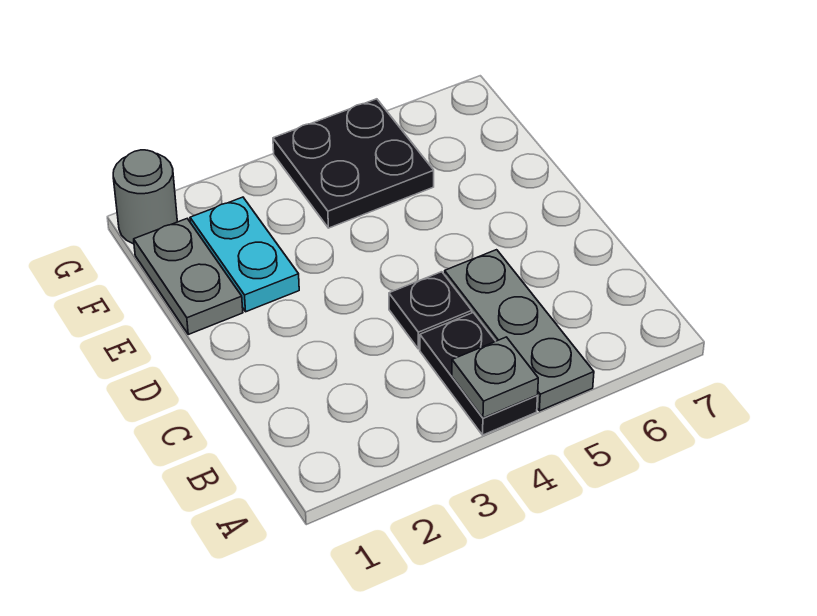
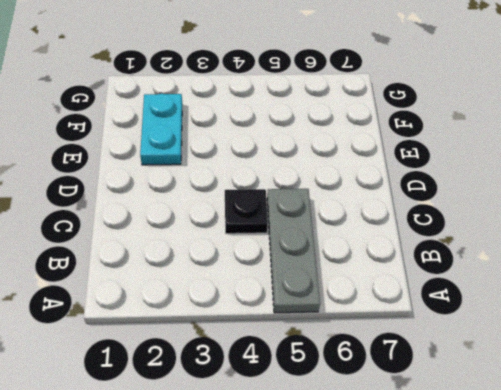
none -> black plate A4:B4 level 1
none -> grey plate E1:F1 level 1

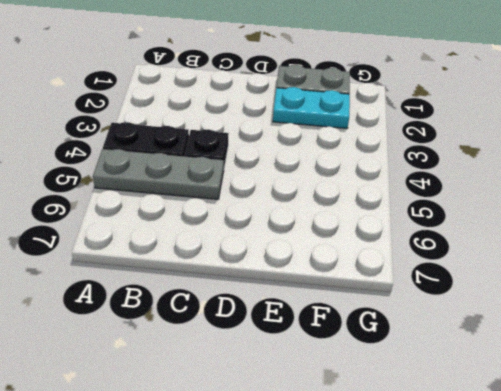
none -> black plate F4:G5 level 1
none -> grey round brick G1 level 1

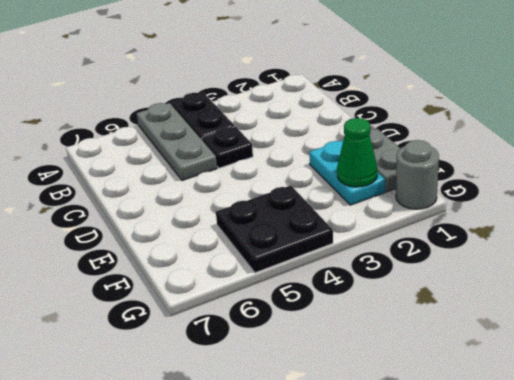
green cone F2 level 2 -> none
none -> grey plate A4 level 2

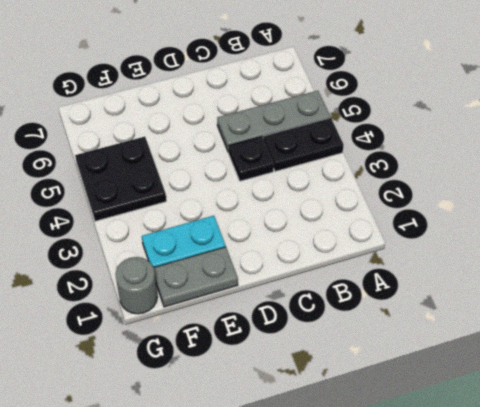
none -> grey plate A4 level 2

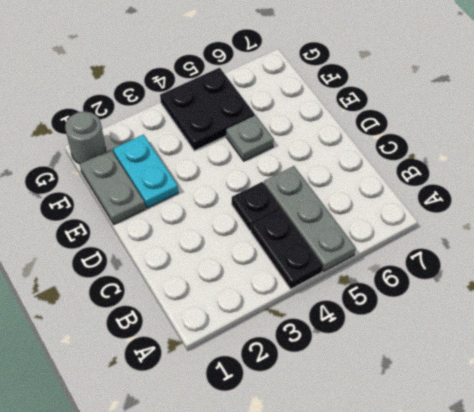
grey plate E5 level 1 -> grey plate A4 level 2

